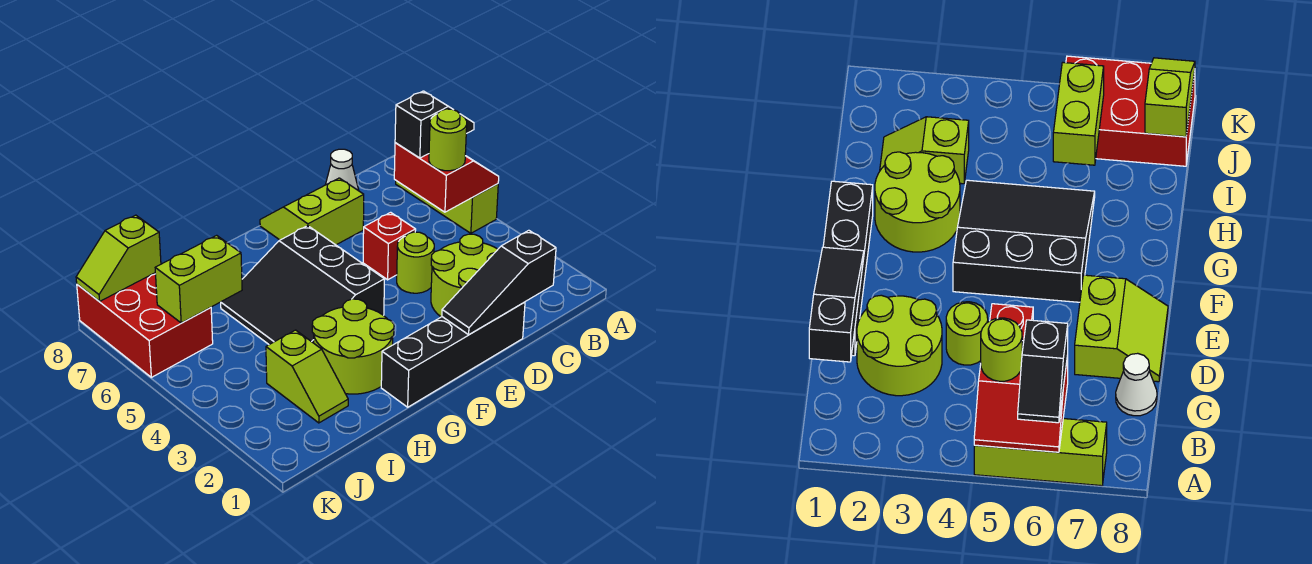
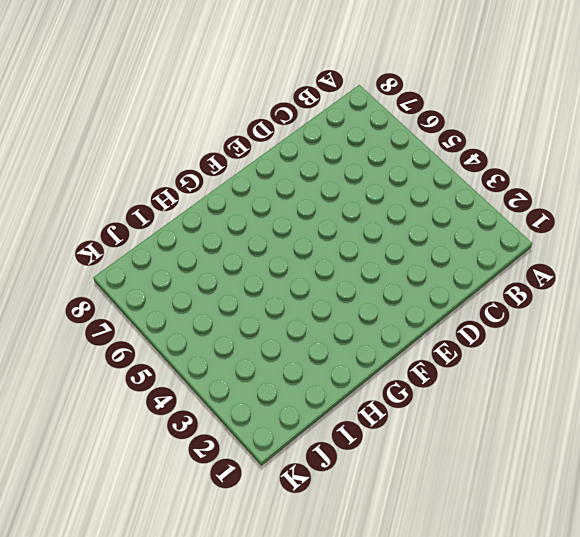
none -> lime brick A5:A7 level 1
none -> lime round brick C2:D3 level 1
none -> white cone C8 level 1

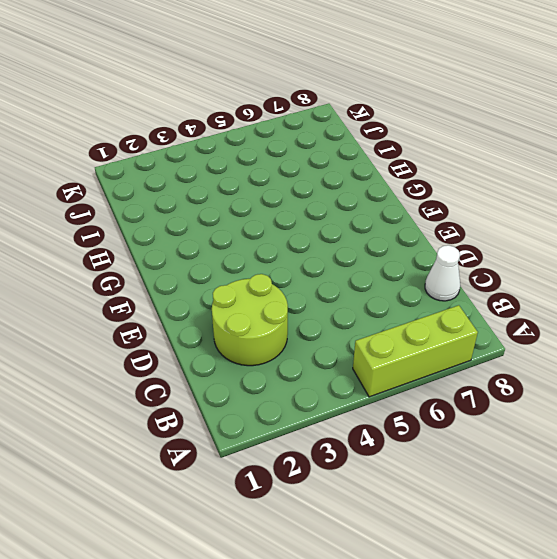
none -> black brick D1:G1 level 1
none -> lime round brick D4 level 1
none -> red brick D5 level 1

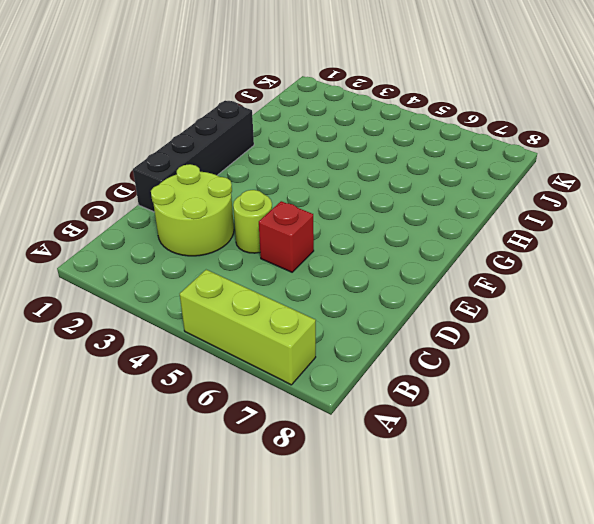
none -> white cone C8 level 1
none -> lime slope D7:E8 level 1 top 7
none -> black slope F4:H6 level 1 top F

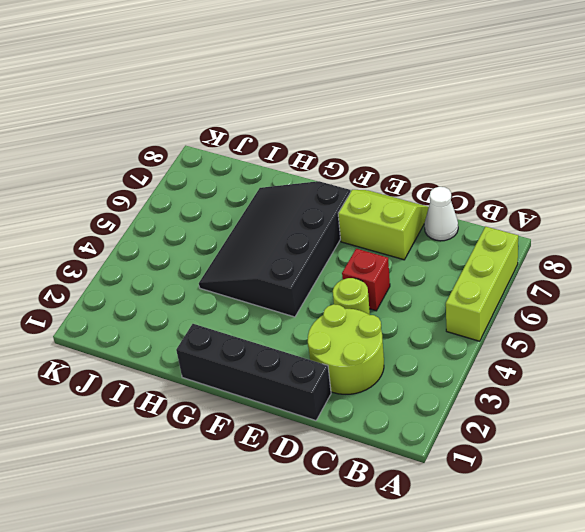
black slope F4:H7 level 1 top F -> black slope F4:H6 level 1 top F
none -> lime round brick G2:H3 level 1
none -> lime slope I2:I3 level 1 top 3
none -> red brick J6:K8 level 1

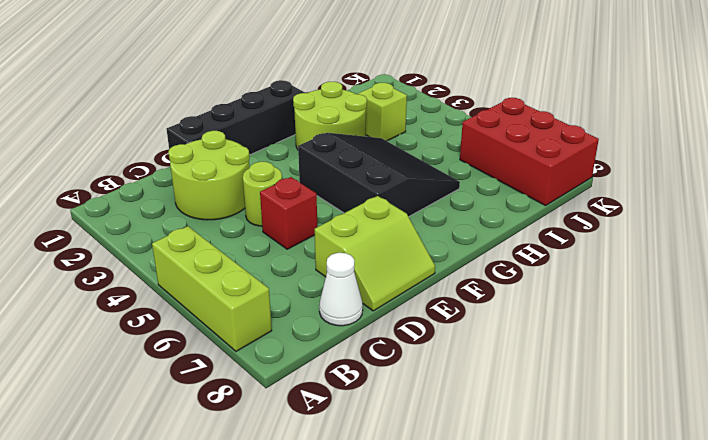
none -> red slope A5:B6 level 2 top B
none -> black slope C1:E1 level 2 top C
none -> lime brick I6:J6 level 2

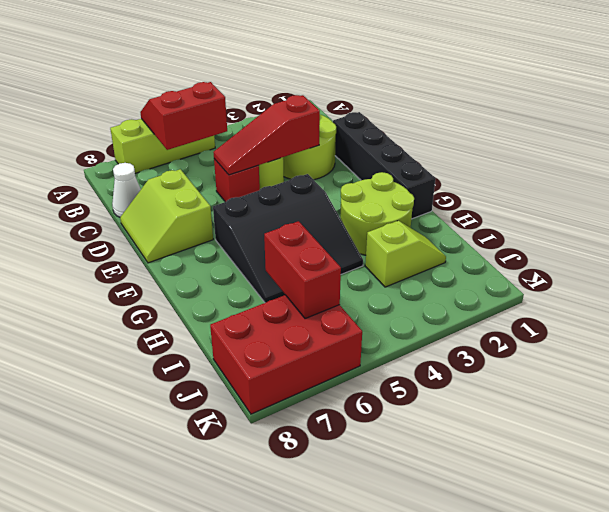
red slope D3:D5 level 2 top 3 -> none
red brick I6:J6 level 2 -> lime brick I6:J6 level 2
none -> black slope C1:E1 level 2 top C
none -> lime slope J8:K8 level 2 top J
none -> black slope A6:B6 level 3 top B

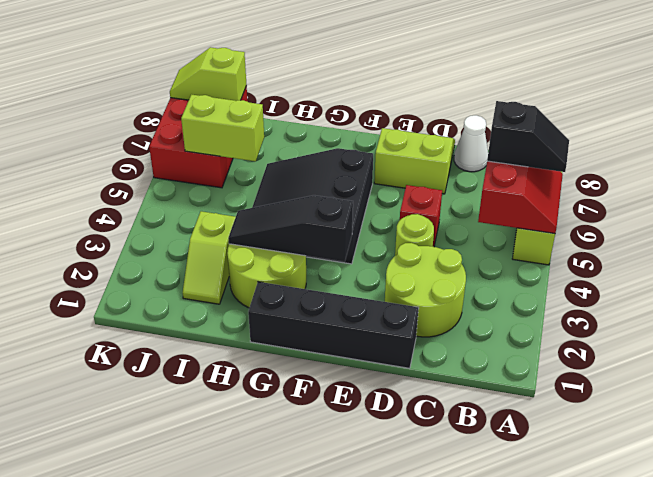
black slope F3:H3 level 2 top F -> black slope C1:E1 level 2 top C
none -> lime round brick B5 level 3

